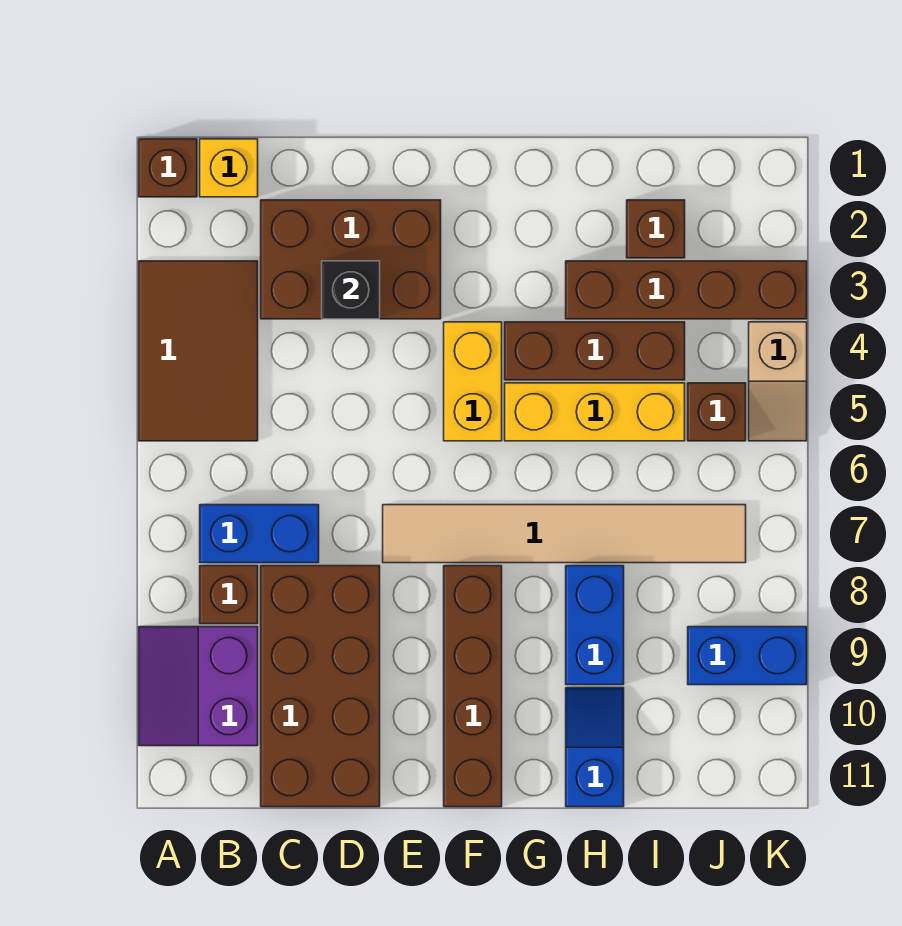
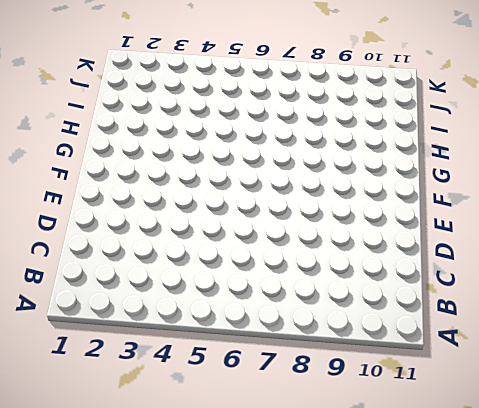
none -> brown brick A1 level 1
none -> brown tile A3:B5 level 1
none -> purple slope A9:B10 level 1 top B

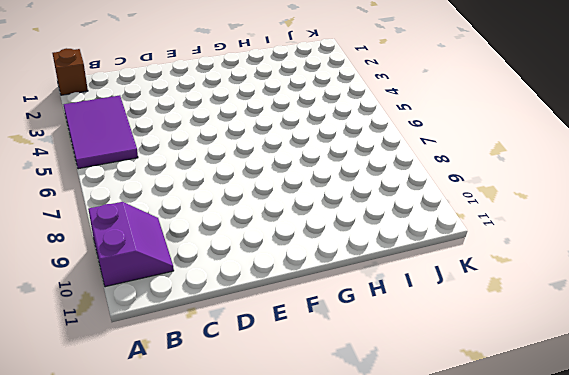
purple tile A3:B5 level 1 -> brown tile A3:B5 level 1
purple slope A9:B10 level 1 top A -> purple slope A9:B10 level 1 top B
none -> yellow brick B1 level 1
none -> blue brick B7:C7 level 1
none -> brown brick B8 level 1

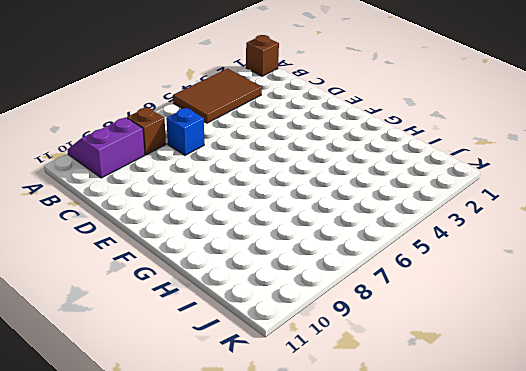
blue brick C7 level 1 -> blue brick B7:C7 level 1
none -> yellow brick B1 level 1
none -> brown brick C2:E3 level 1
none -> brown brick C8:D11 level 1

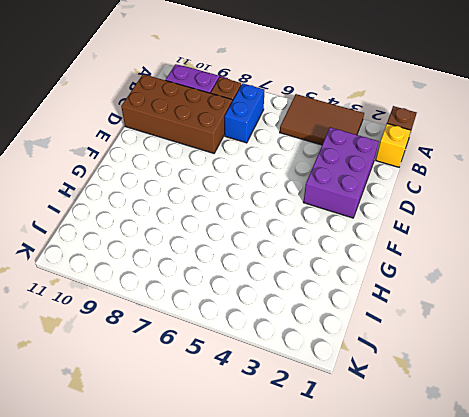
purple brick C2:E3 level 1 -> brown brick C2:E3 level 1
none -> tan tile E7:J7 level 1
none -> yellow brick F4:F5 level 1
none -> brown brick F8:F11 level 1

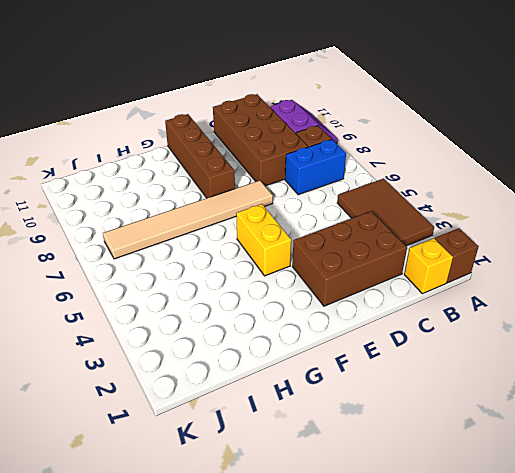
none -> brown brick G4:I4 level 1
none -> yellow brick G5:I5 level 1
none -> brown brick H3:K3 level 1

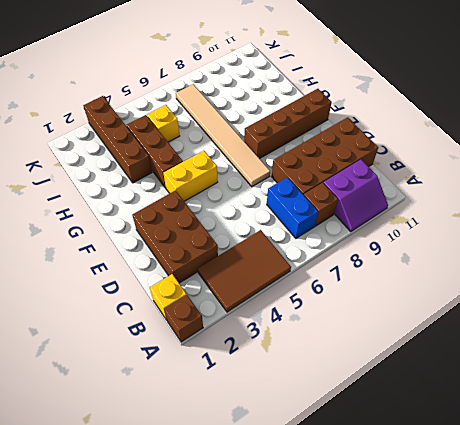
yellow brick I5 level 1 -> yellow brick G5:I5 level 1
none -> blue brick H8:H9 level 1
none -> blue slope H10:H11 level 1 top 11
none -> brown brick I2 level 1

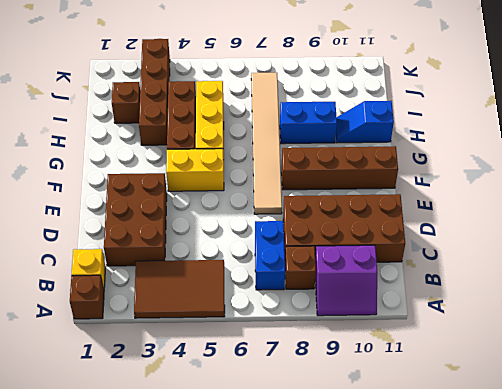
none -> brown brick J5 level 1
none -> blue brick J9:K9 level 1
none -> tan slope K4:K5 level 1 top 4

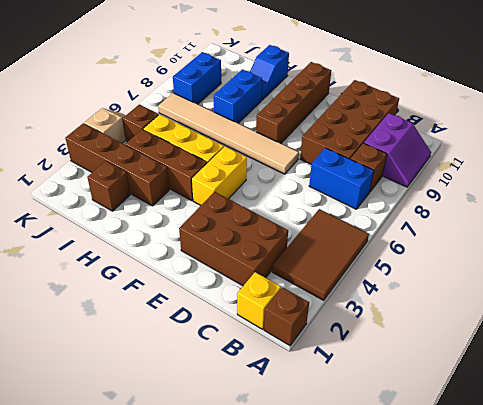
blue brick J8:J9 level 1 -> blue brick J9:K9 level 1
none -> black brick D3 level 2

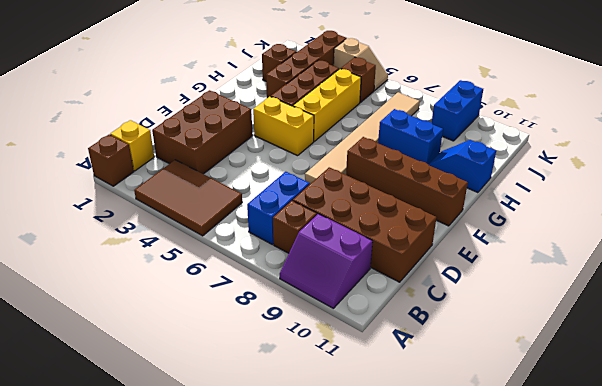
none -> black brick D3 level 2

